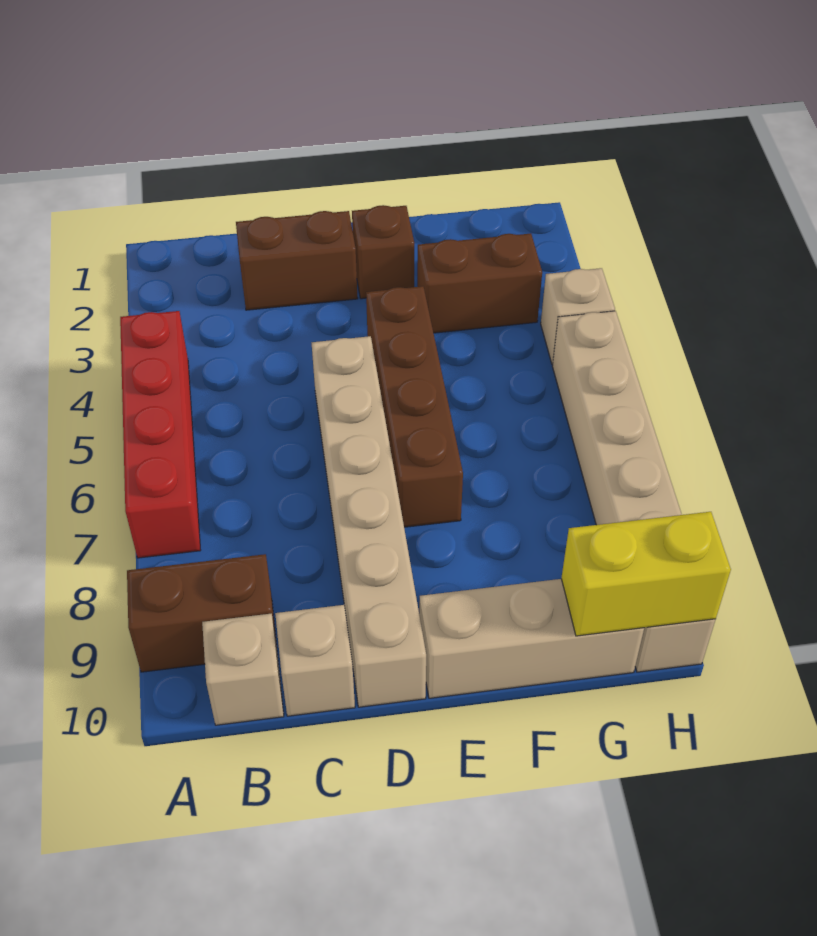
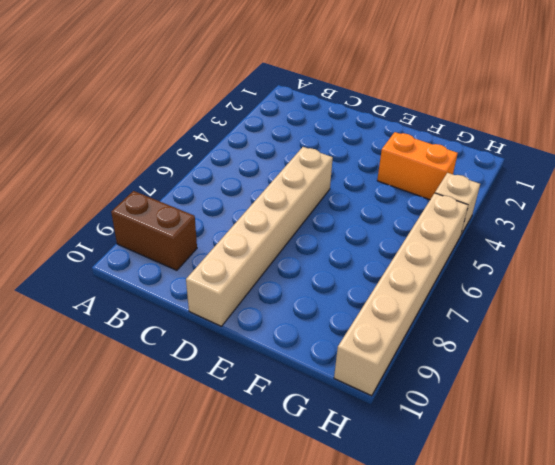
orange brick F3:G3 level 1 -> brown brick F3:G3 level 1
none -> red brick A4:A7 level 1
none -> tan brick B10 level 1
none -> brown brick C2:D2 level 1

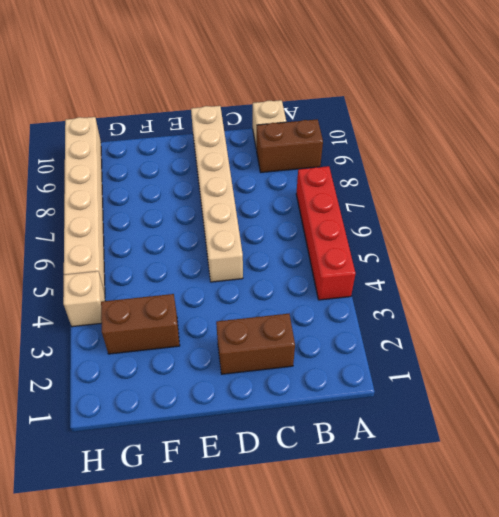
none -> tan brick C10 level 1
none -> brown brick E2 level 1
none -> brown brick E4:E7 level 1

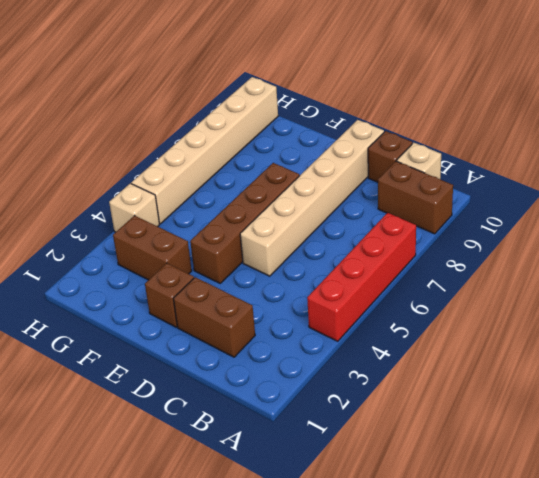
brown brick C10 level 1 -> tan brick C10 level 1
none -> tan brick E10:G10 level 1
none -> yellow brick G10:H10 level 2

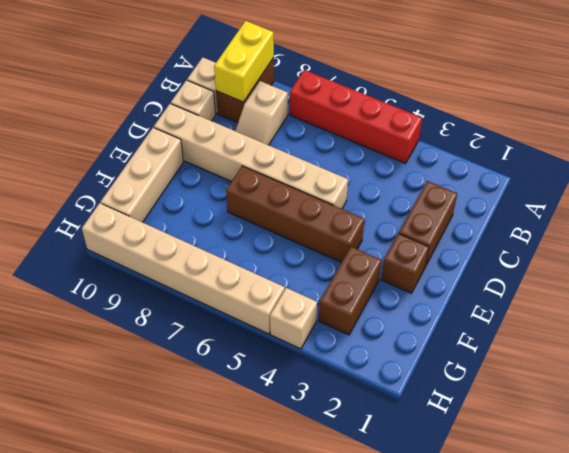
yellow brick A9:B9 level 2 -> yellow brick G10:H10 level 2
tan slope B8:C8 level 1 top B -> none

